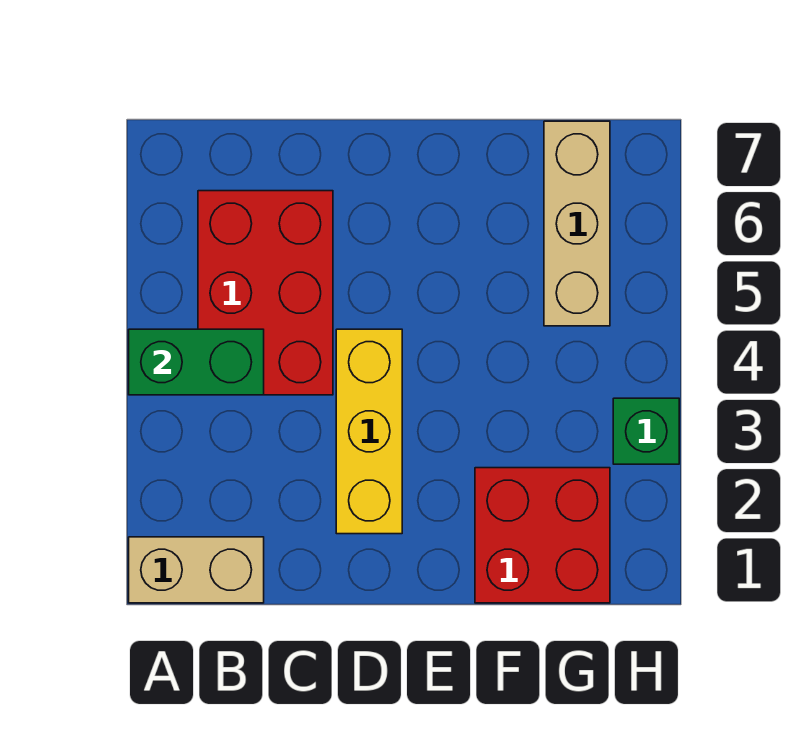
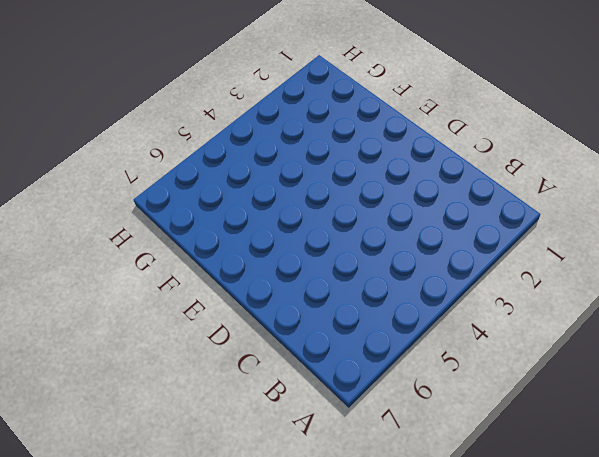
none -> tan brick A1:B1 level 1
none -> red brick B4:C6 level 1

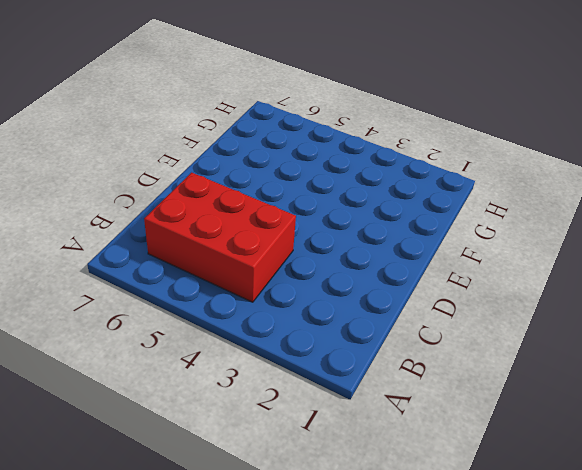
none -> tan brick A1:B1 level 1
none -> yellow brick D2:D4 level 1

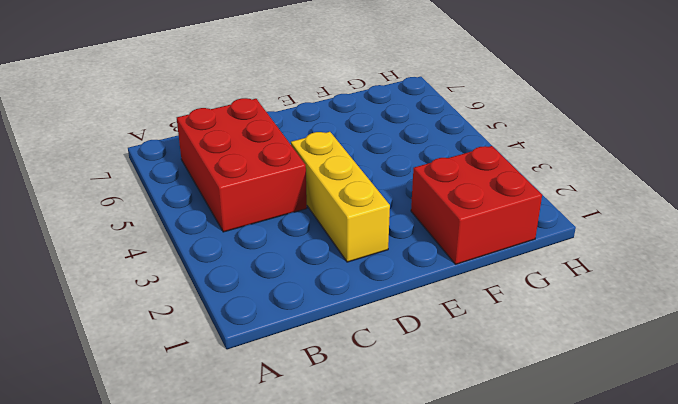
none -> tan brick A1:B1 level 1
none -> tan brick G5:G7 level 1

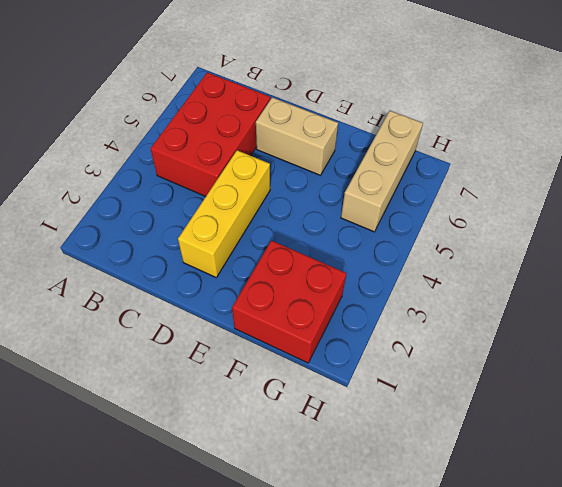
tan brick D6:E6 level 1 -> tan brick A1:B1 level 1
none -> green brick H3 level 1
none -> green brick A4:B4 level 2

